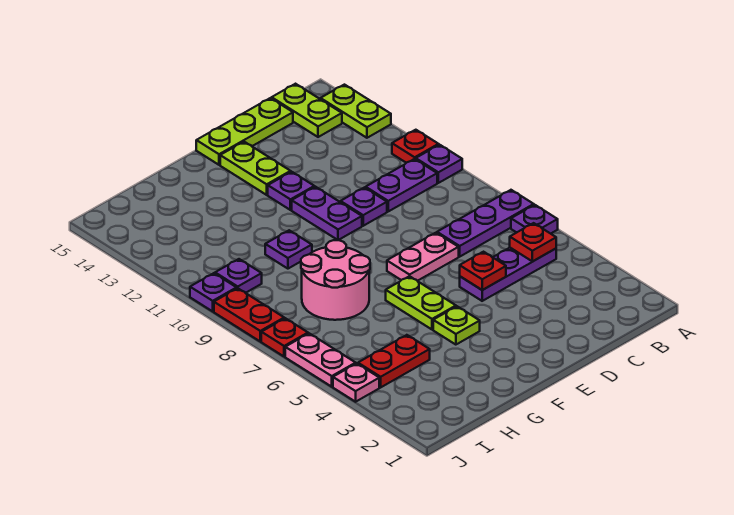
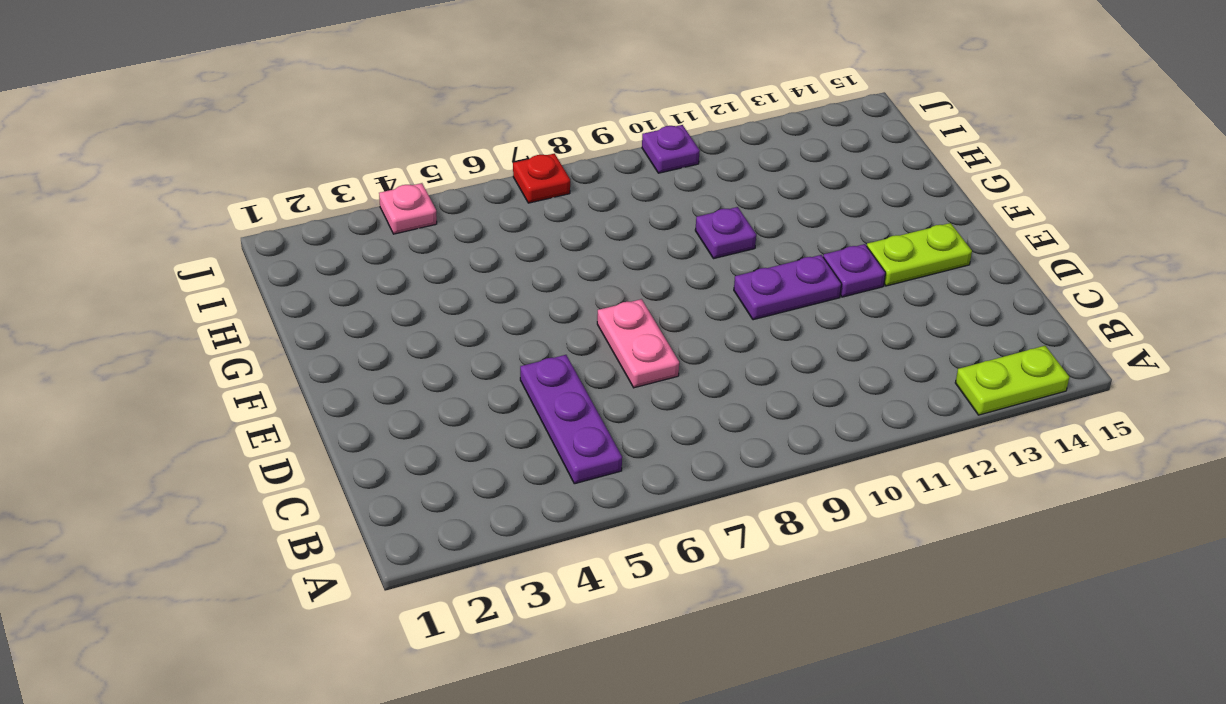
none -> purple plate A6 level 1
none -> purple plate A7:C7 level 1
none -> purple plate A10 level 1

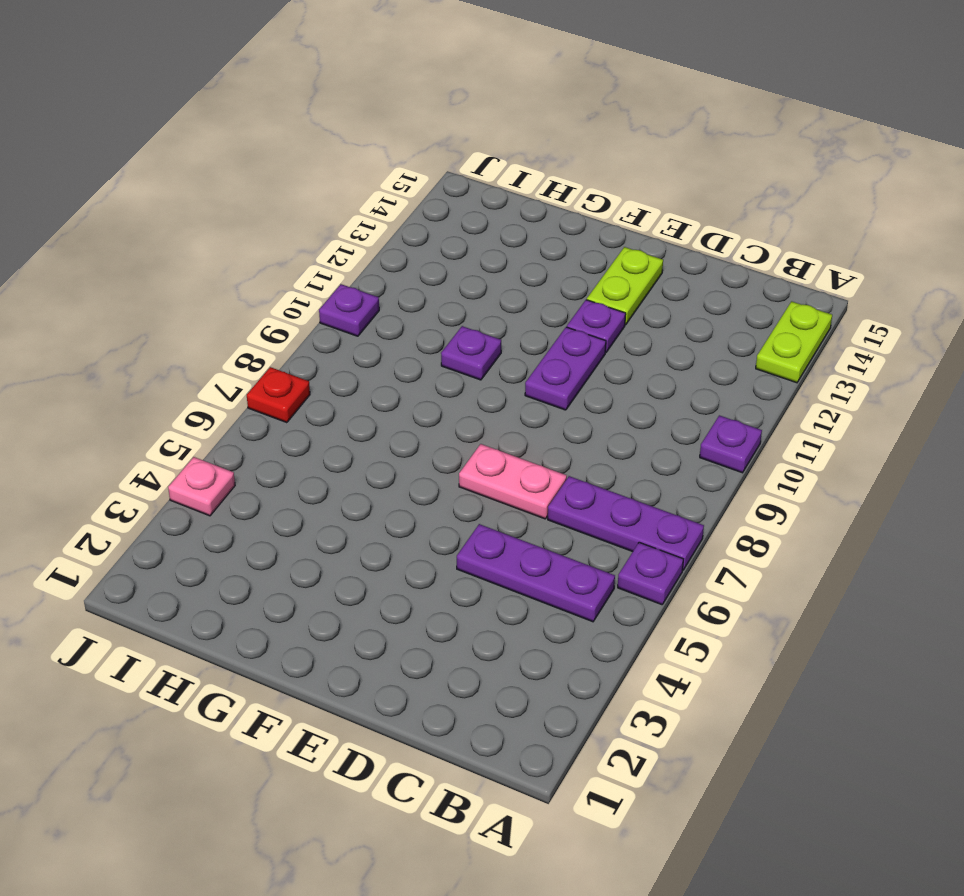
none -> red plate A11 level 1
none -> purple plate B10:C10 level 1
none -> lime plate B14:B15 level 1

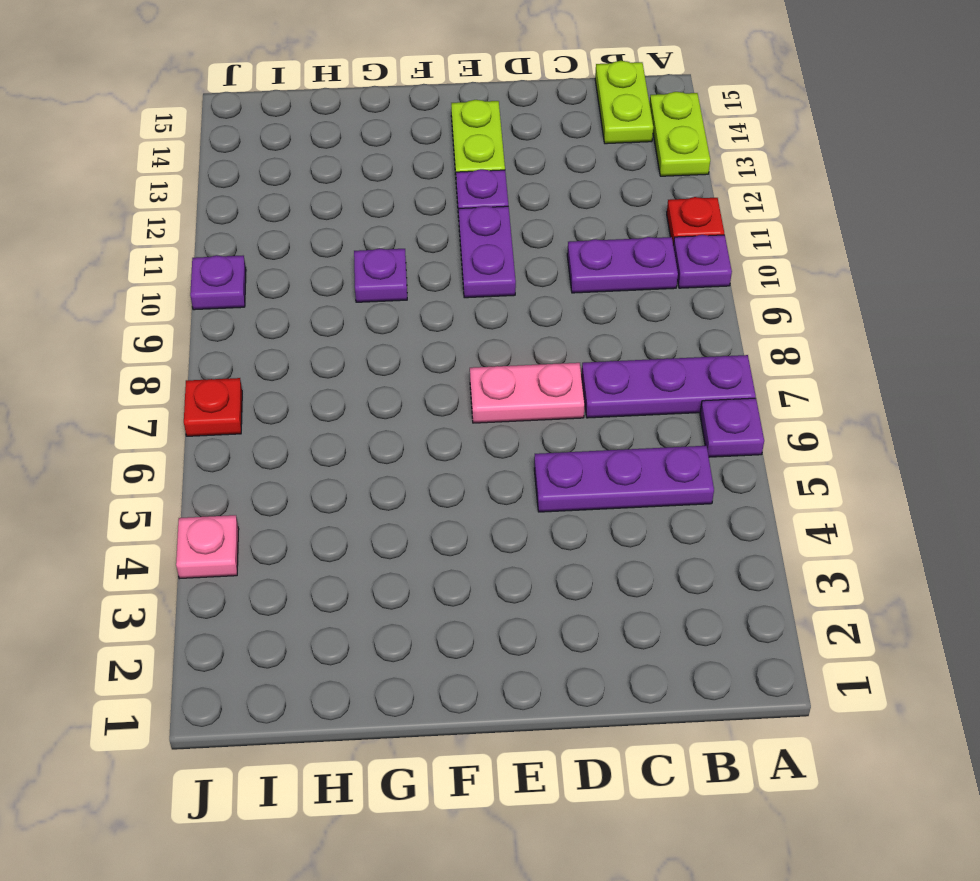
none -> lime plate C15:E15 level 1
none -> purple plate D10 level 1
none -> lime plate F4 level 1

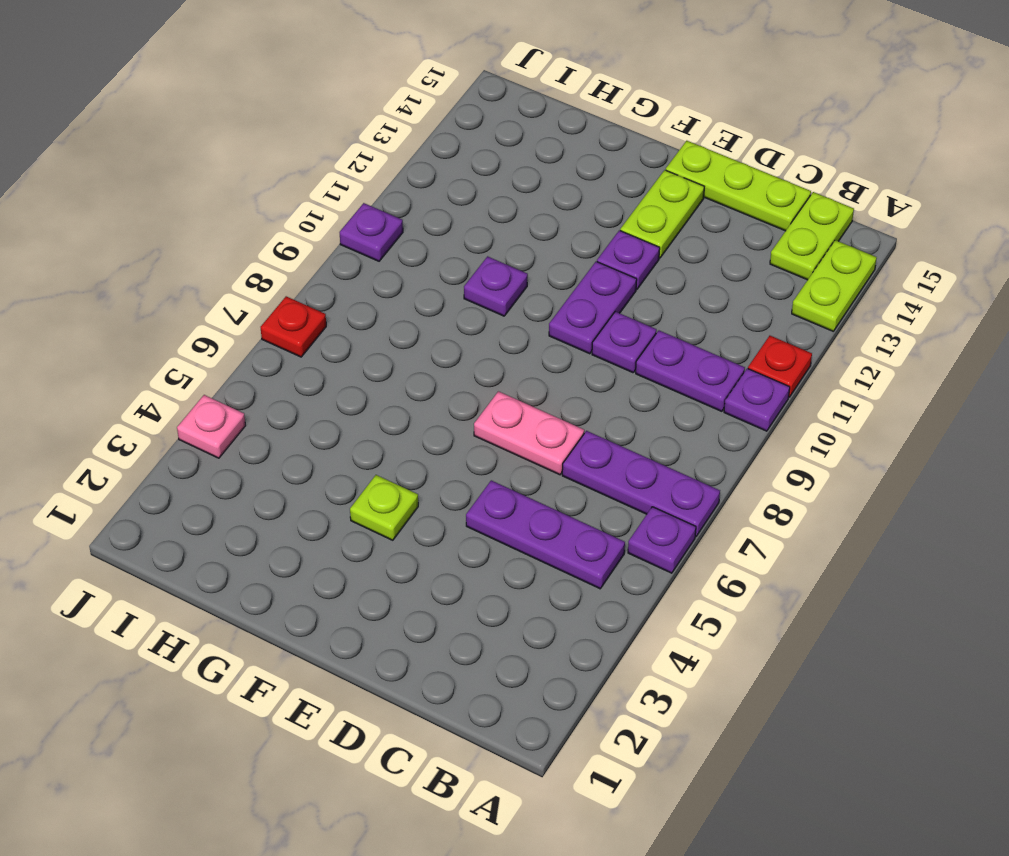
none -> lime plate F5:F6 level 1
none -> pink round brick G7:H8 level 1
none -> red plate H4:I4 level 1

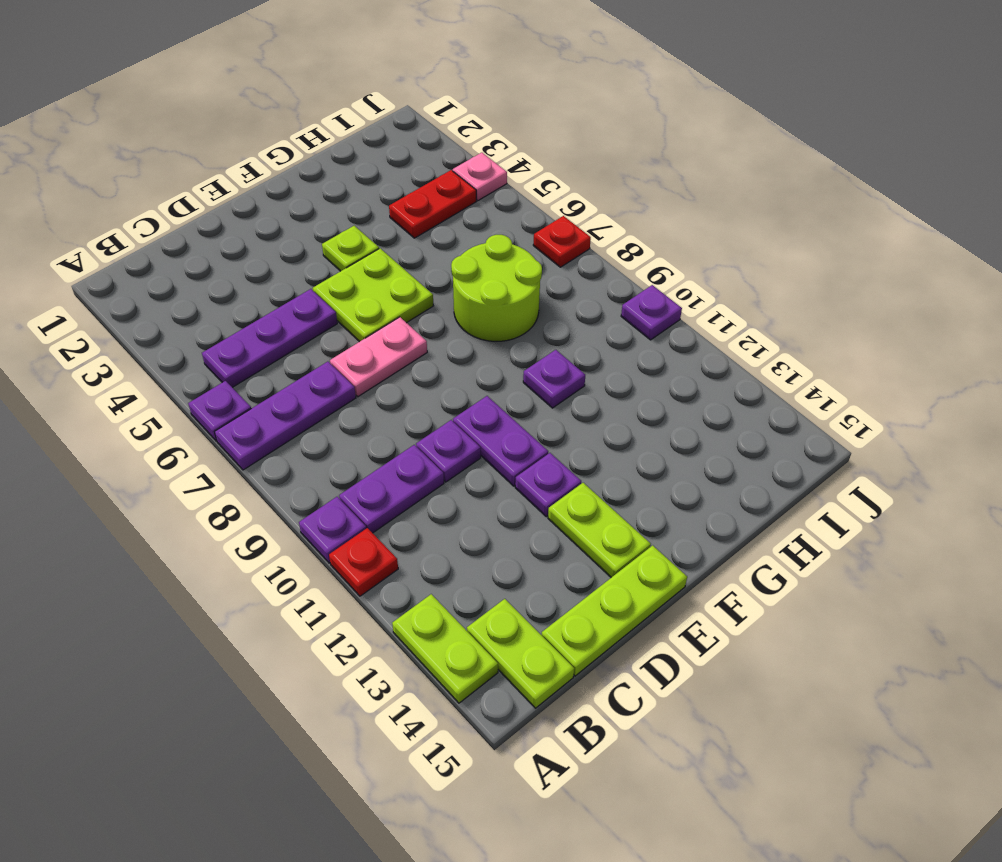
lime plate E5:F6 level 1 -> lime plate F5:F6 level 1
lime round brick G7:H8 level 1 -> pink round brick G7:H8 level 1
none -> purple plate I10 level 1
none -> pink plate J5:J6 level 1
none -> red plate J8:J9 level 1

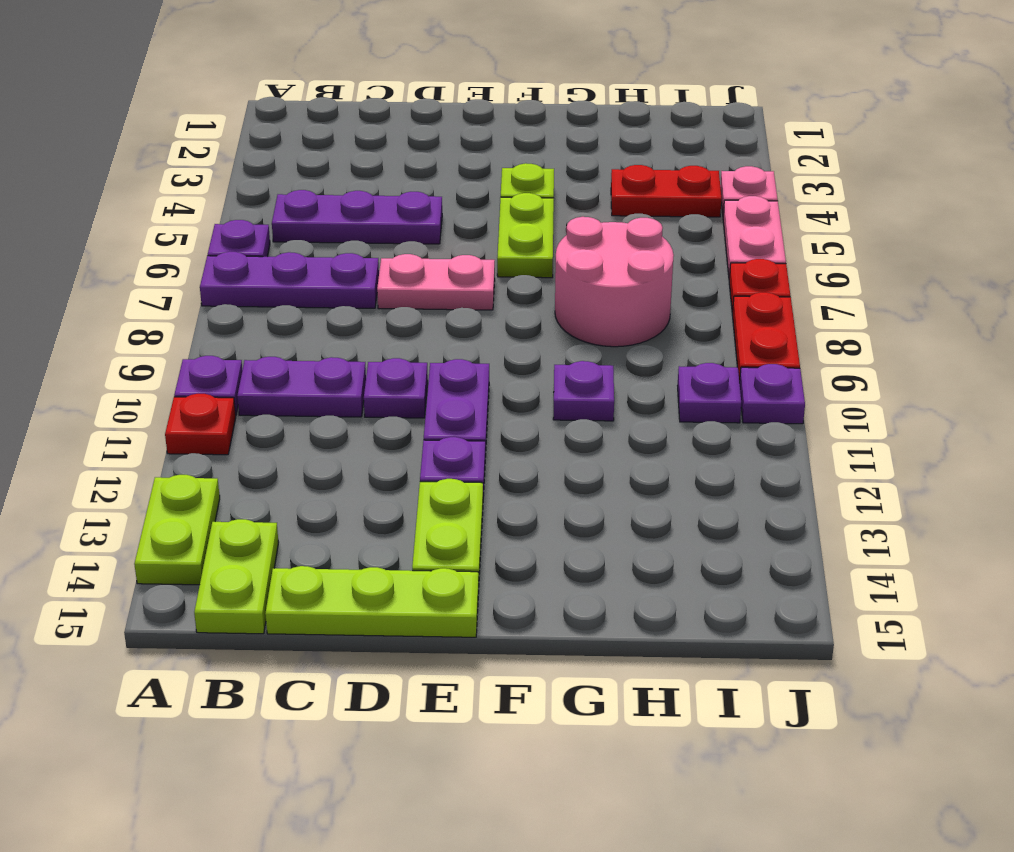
none -> red plate B5 level 2
none -> red plate D5 level 2

